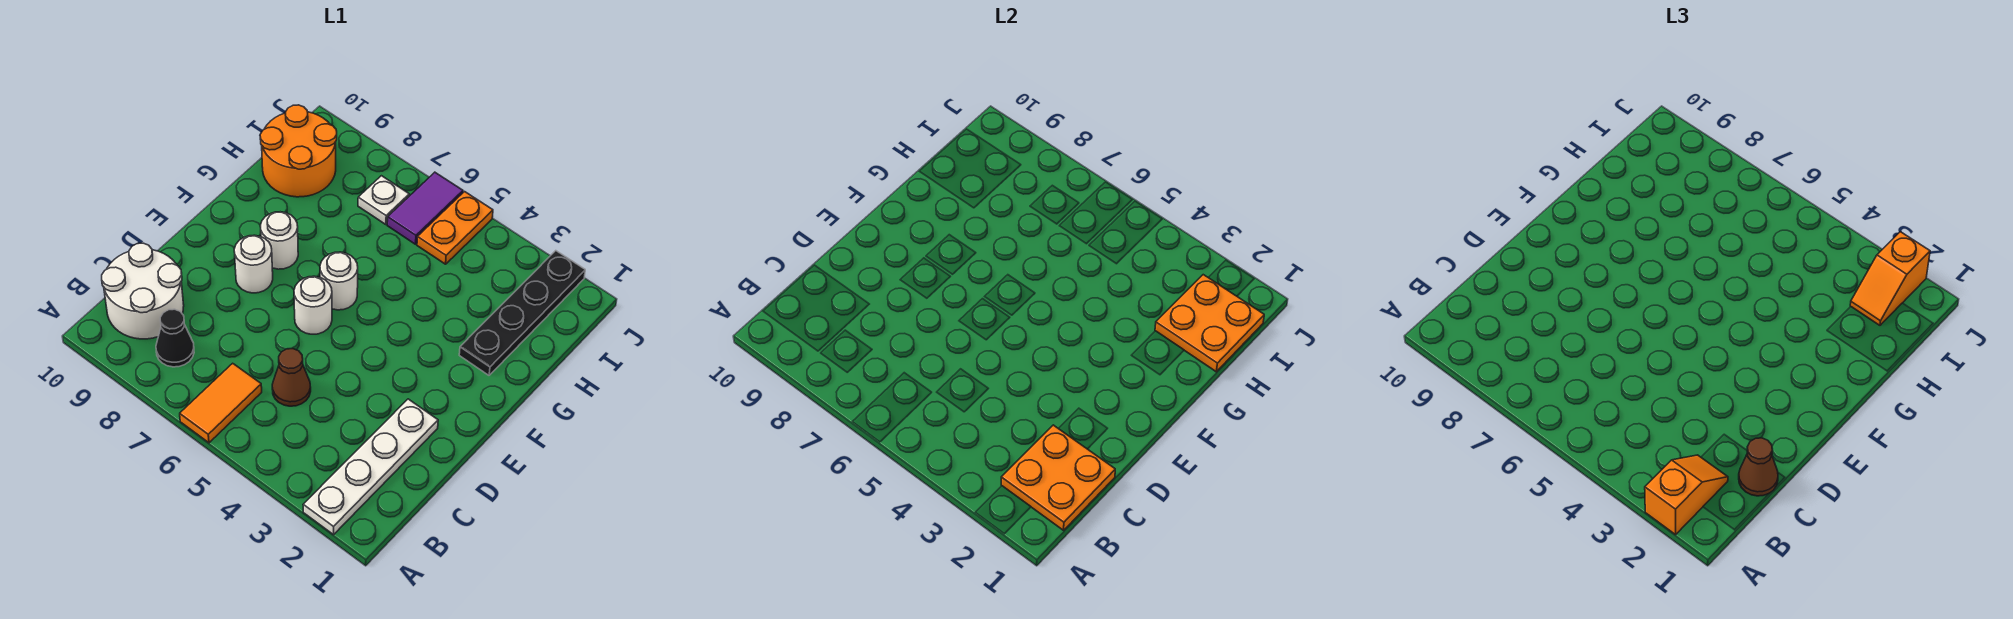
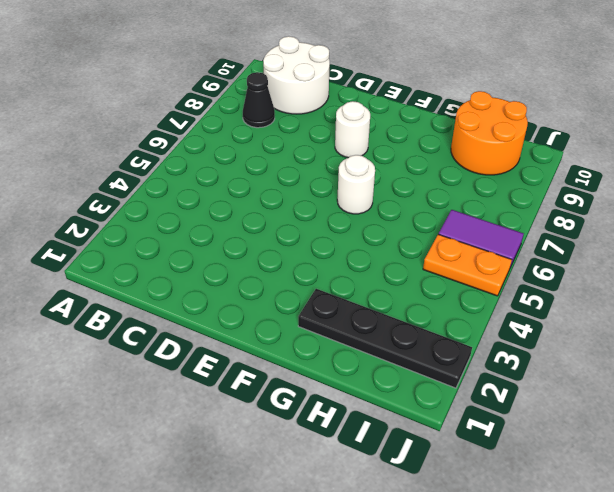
none -> white plate A2:D2 level 1
none -> orange tile A6:B6 level 1
none -> brown cone C5 level 1

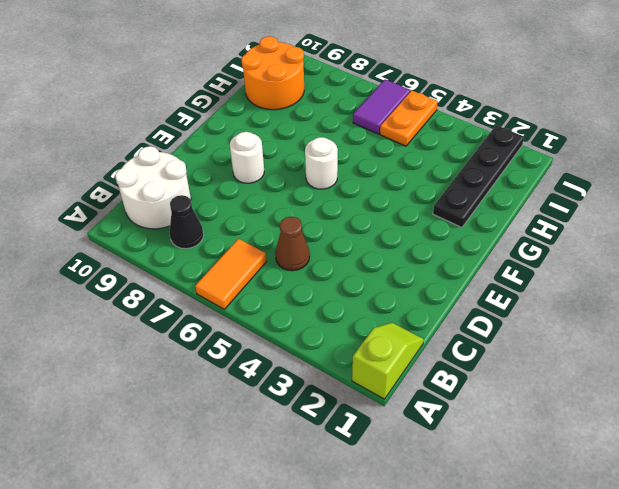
lime slope A1:B1 level 1 top A -> none
none -> white plate A2:D2 level 1
none -> white round brick E6 level 1
none -> white round brick F8 level 1

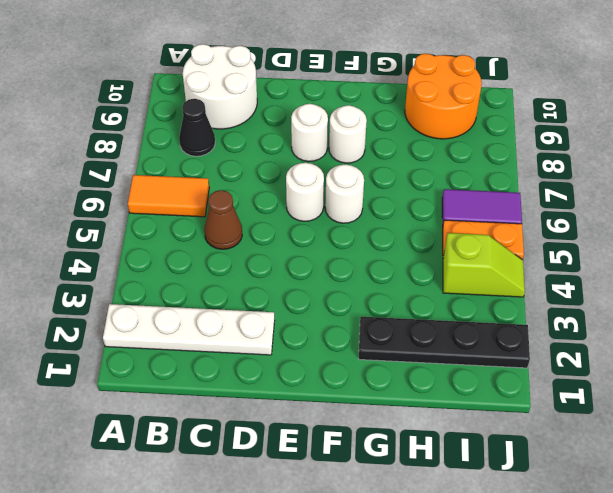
lime slope I4:J4 level 1 top I -> none
none -> white plate I7 level 1
none -> orange plate B1:C2 level 2
none -> orange plate H1:I2 level 2

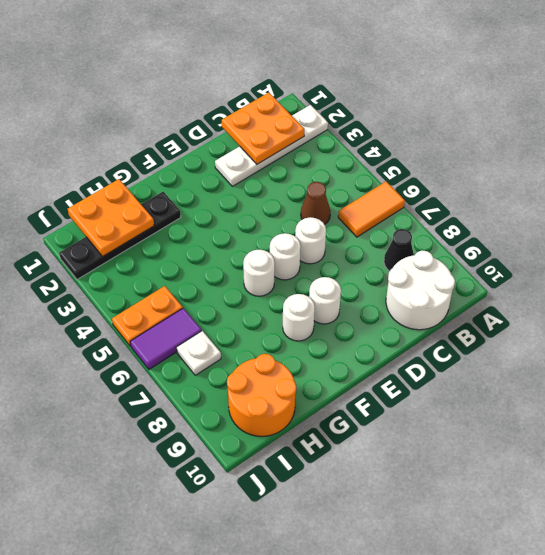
white round brick D6 level 1 -> none
none -> orange slope A2:B2 level 3 top A
none -> brown cone C1 level 3
none -> orange slope I2:J2 level 3 top J

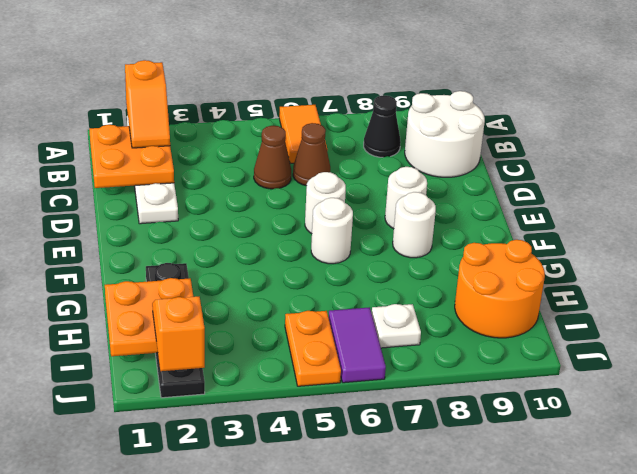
brown cone C6 level 1 -> brown cone C1 level 3

